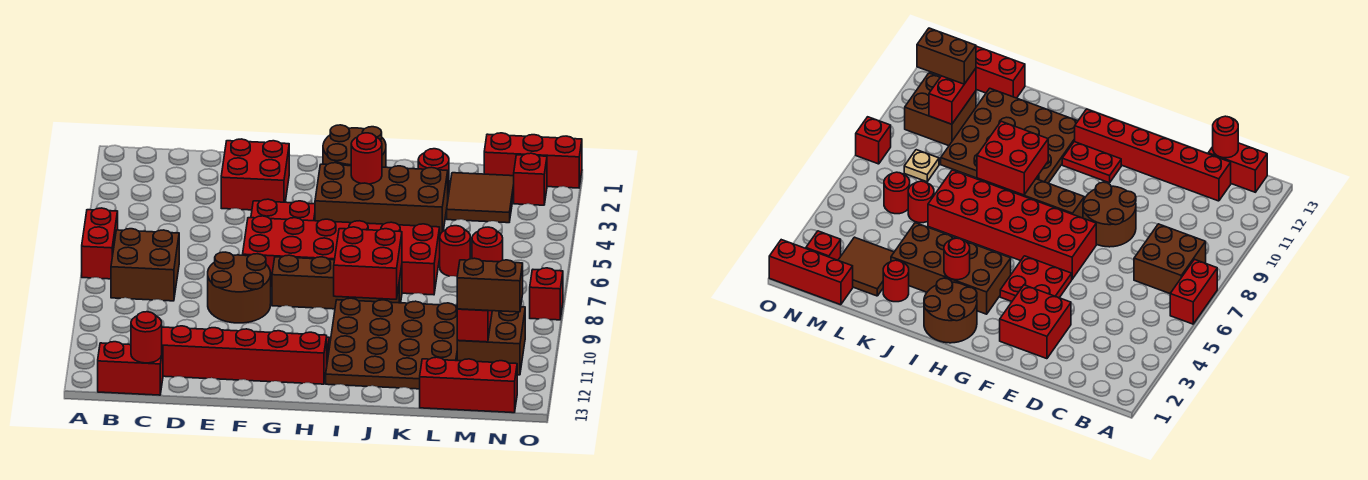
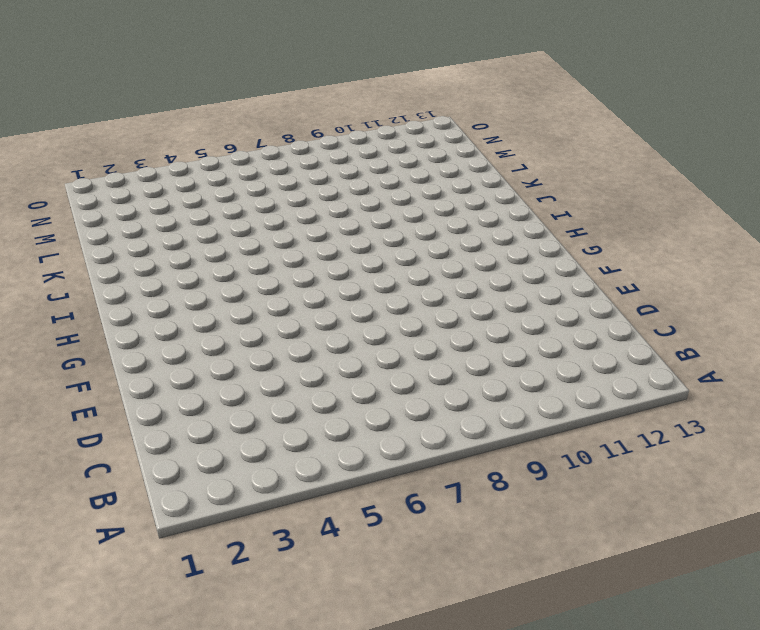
none -> red brick A6:A7 level 1
none -> brown brick B7:C8 level 1
none -> red brick B13:C13 level 1

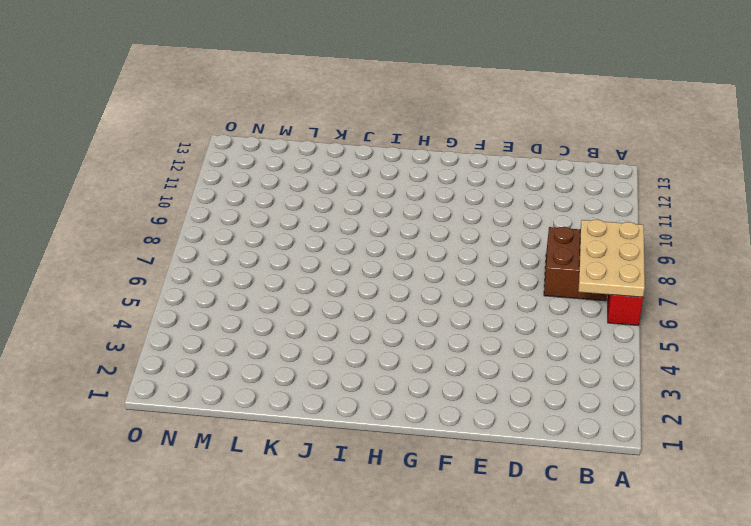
tan plate A6:B8 level 2 -> none
none -> red brick B13:C13 level 1
none -> red brick C12:H12 level 1
none -> red brick E2:F3 level 1

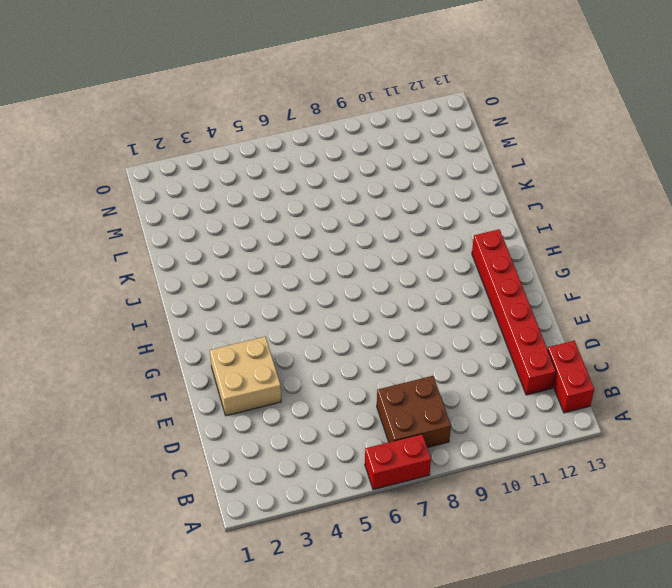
tan brick E2:F3 level 1 -> red brick E2:F3 level 1
none -> brown round brick E8:F9 level 1
none -> red plate F4:G5 level 1
none -> red brick F6:K7 level 1

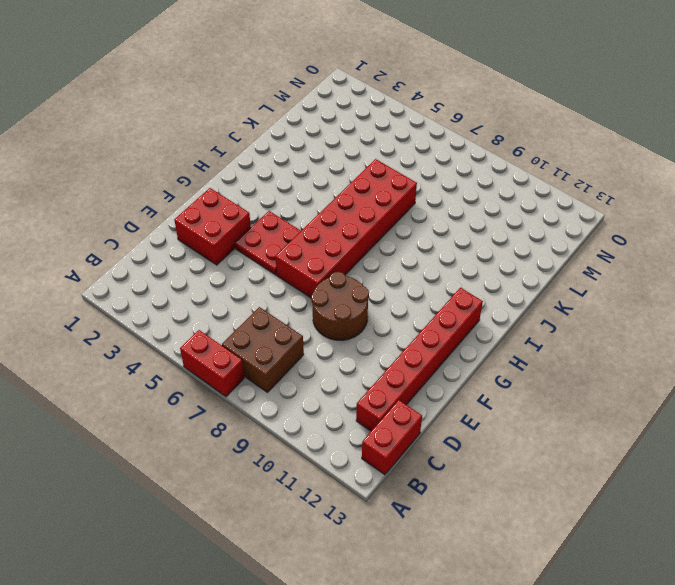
none -> brown brick G8:J8 level 1
none -> red plate G11:H11 level 1
none -> brown round brick H1:I2 level 1

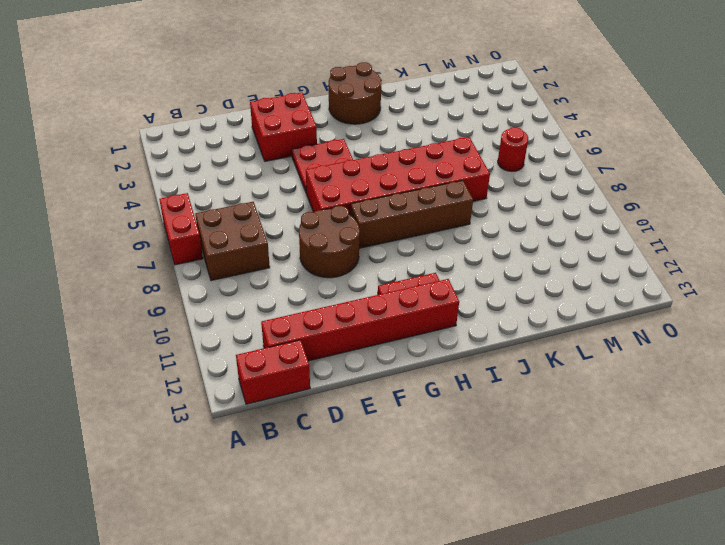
none -> brown brick H3:K4 level 1
none -> brown plate I9:L12 level 1
none -> red round brick K2 level 1

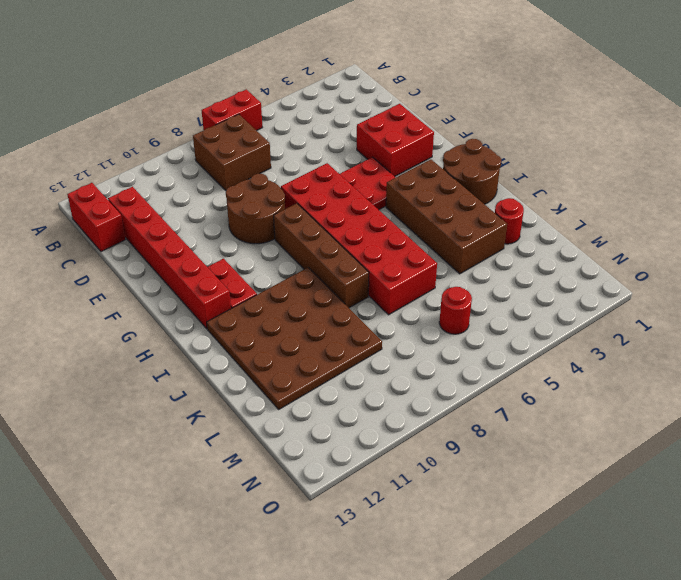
none -> brown tile L2:M3 level 1
none -> red round brick L6 level 1
none -> red brick L13:N13 level 1

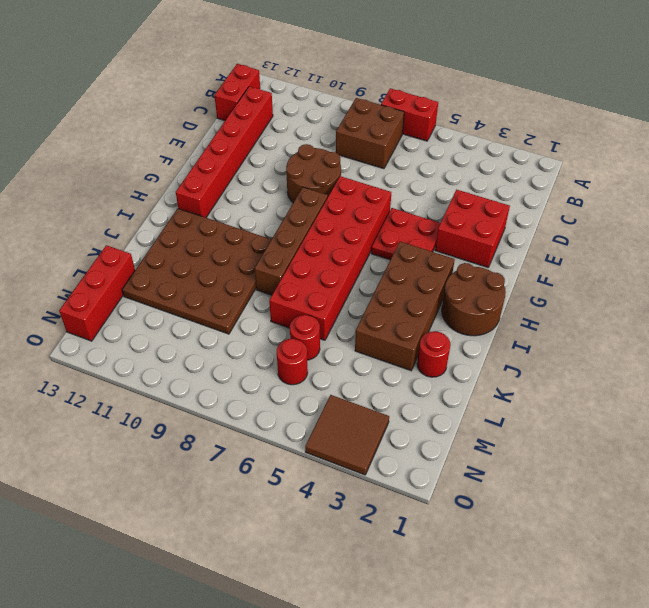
brown tile N3:O4 level 1 -> brown tile L2:M3 level 1
none -> red plate G11:H11 level 1
none -> red brick M1:O1 level 1
none -> tan plate M8 level 1

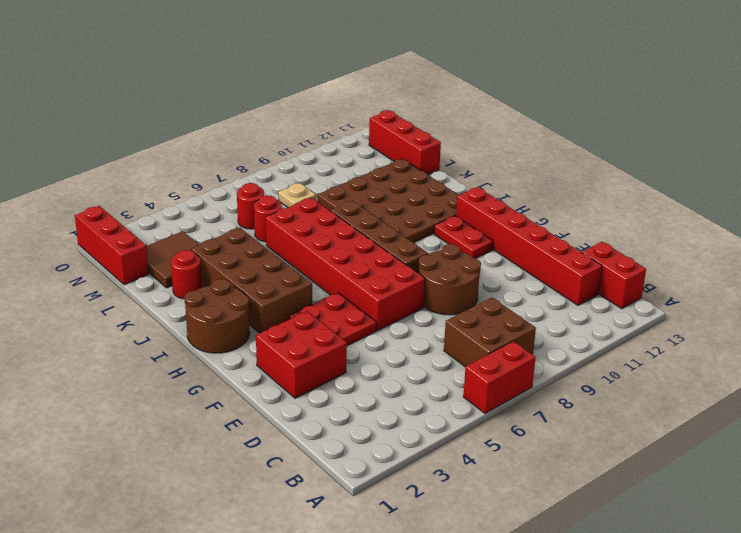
none -> brown brick M10:N11 level 1
none -> red brick N2 level 1
none -> red brick O8 level 1

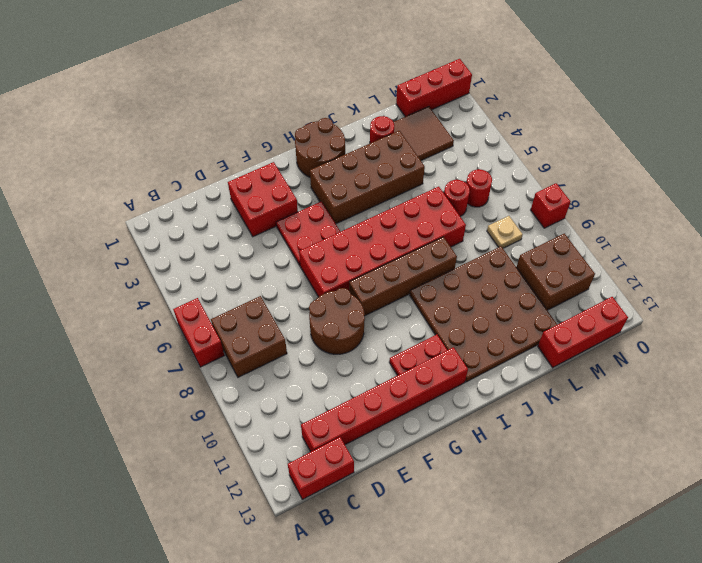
none -> red brick N2 level 1
none -> red round brick C13 level 2
none -> red round brick I3 level 2

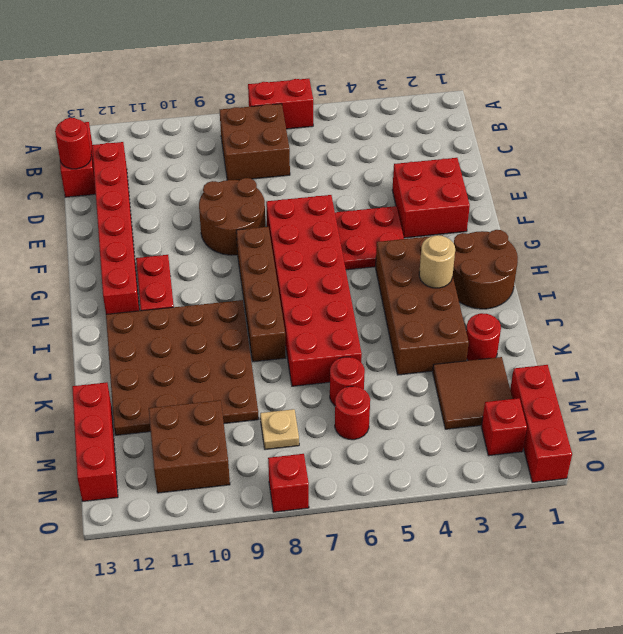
tan round brick I3 level 2 -> red round brick I3 level 2
none -> red brick I8:J9 level 2
none -> red brick M10:M11 level 2
none -> brown brick M11:N11 level 3

